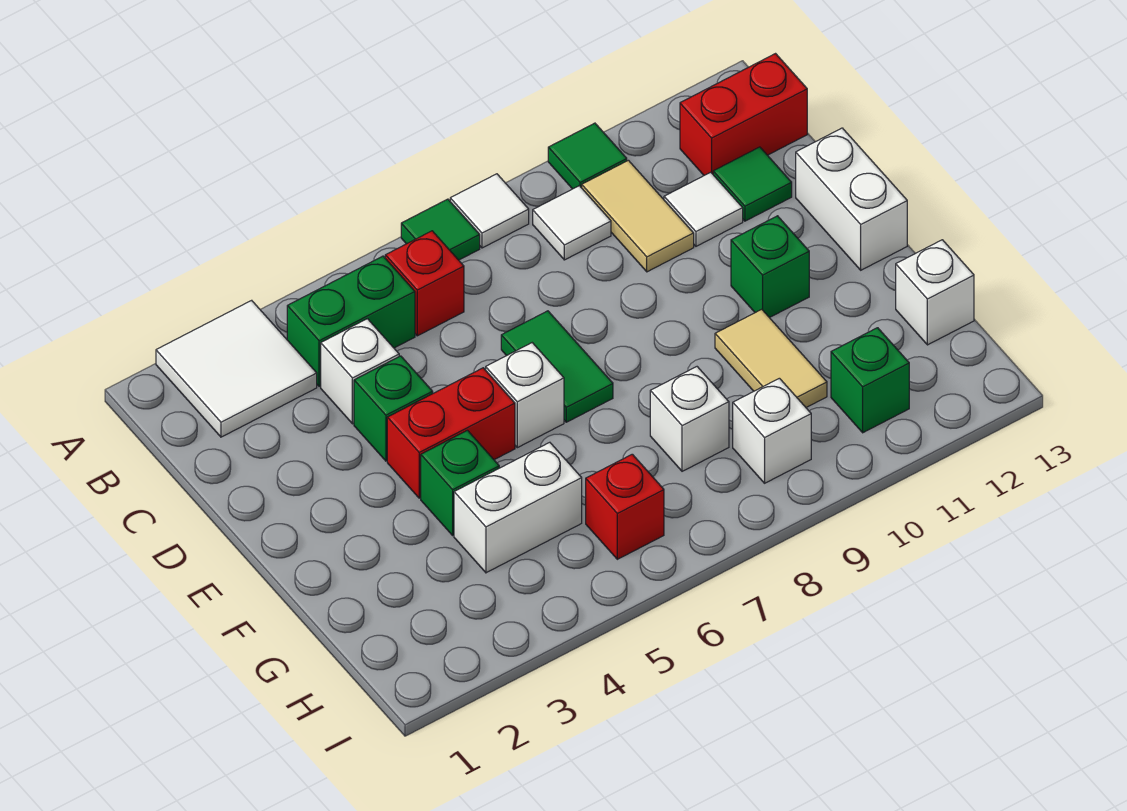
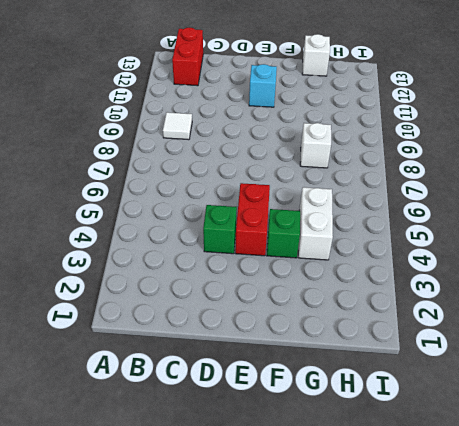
cyan brick E11 level 1 -> green brick E11 level 1
none -> white tile A2:B3 level 1
none -> green tile A7 level 1
none -> white tile A8 level 1

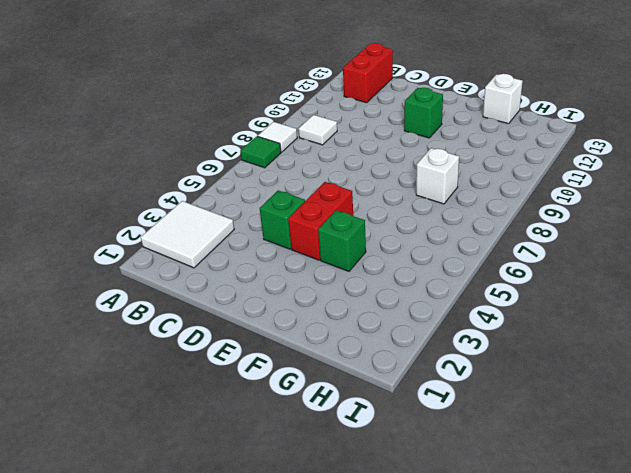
none -> green tile A10 level 1
none -> green brick B4:B5 level 1
none -> red brick B6 level 1

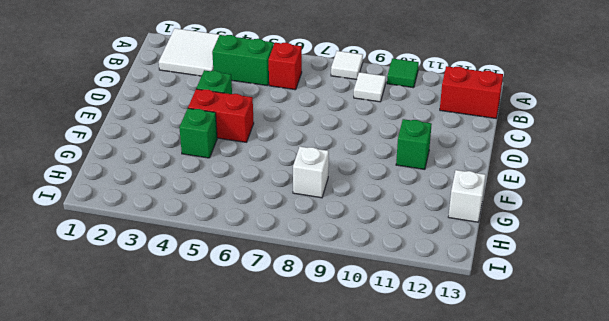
none -> green tile A7 level 1
none -> tan tile B10:C10 level 1
none -> white brick C4 level 1

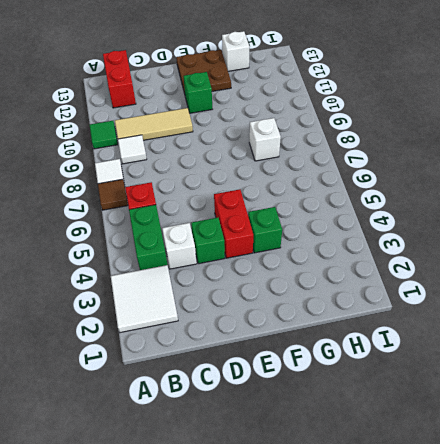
brown tile A7 level 1 -> green tile A7 level 1
tan tile B10:D10 level 1 -> tan tile B10:C10 level 1
brown plate E12:F13 level 1 -> white brick D13:E13 level 1
none -> white tile C11 level 1
none -> green tile C12 level 1
none -> green tile D7:E7 level 1

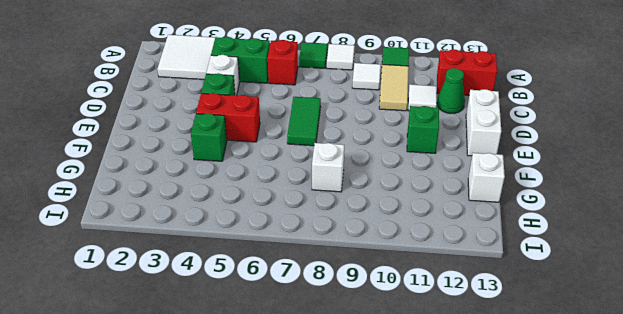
green cone C12 level 1 -> green tile C12 level 1
none -> white brick E6 level 1
none -> tan tile F10:G10 level 1
none -> white brick G4:G5 level 1

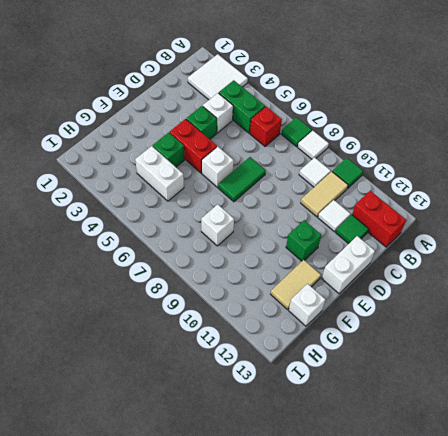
tan tile F12:G12 level 1 -> tan tile F10:G10 level 1
none -> red brick H6 level 1
none -> white brick H9 level 1
none -> green brick H11 level 1

